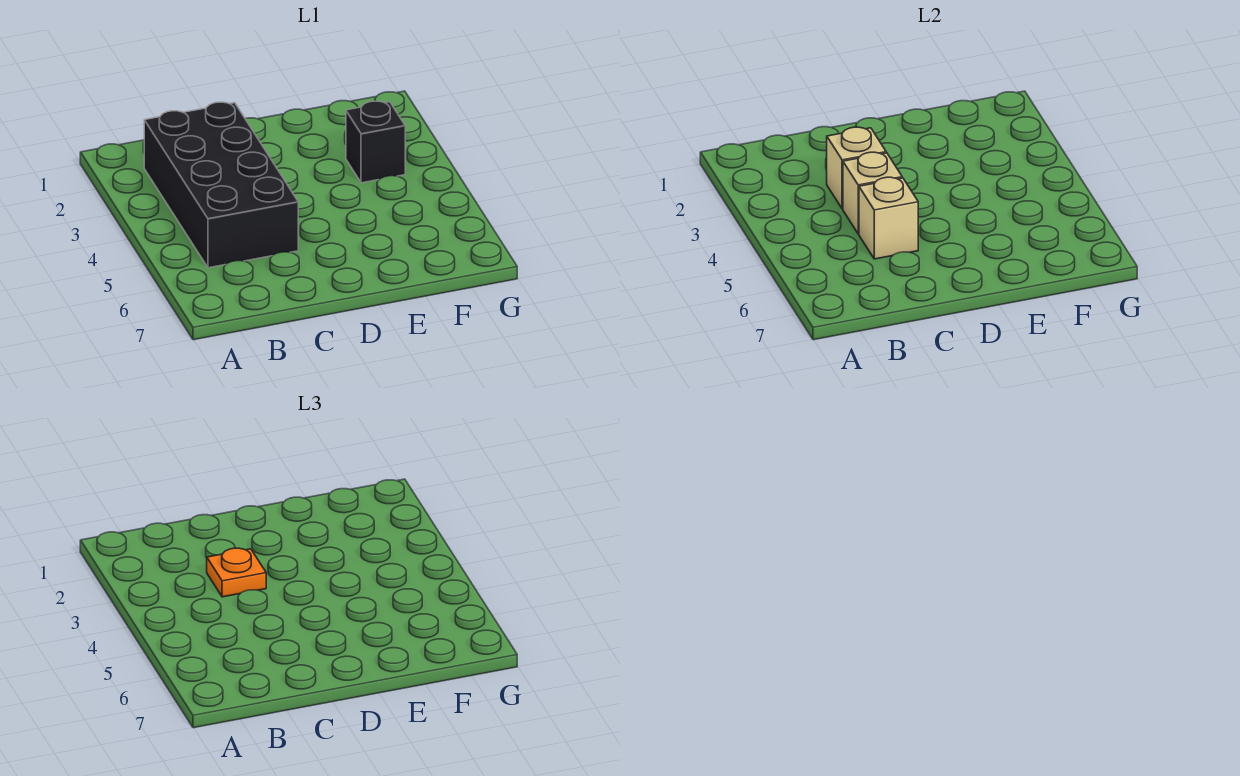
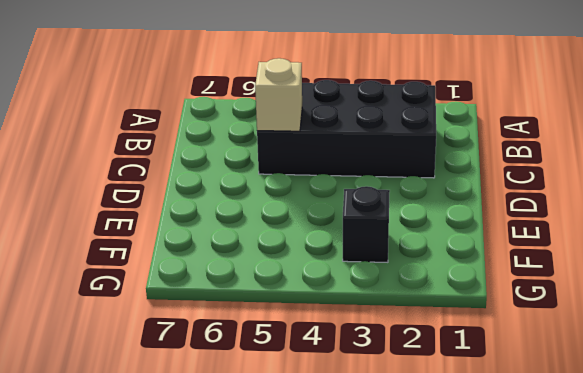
none -> tan brick C3 level 2
none -> tan brick C4 level 2

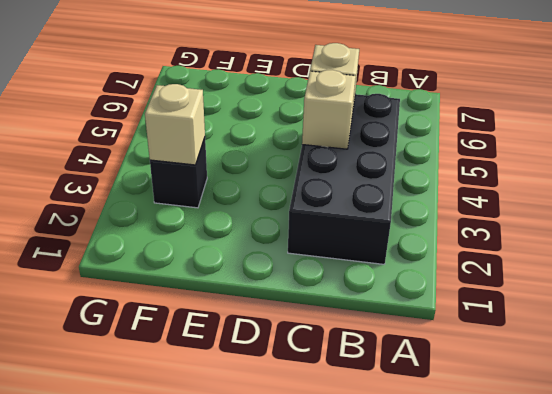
tan brick F3 level 2 -> tan brick C3 level 2
none -> orange plate C3 level 3

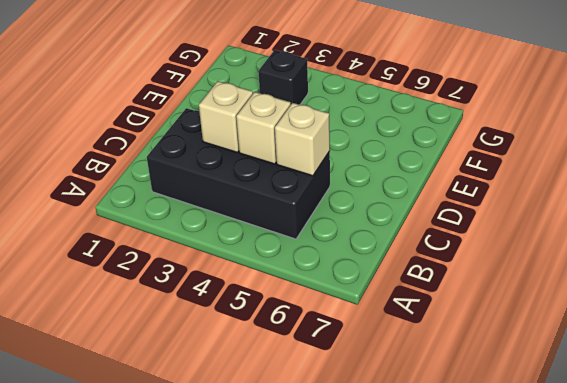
none -> orange plate C3 level 3

